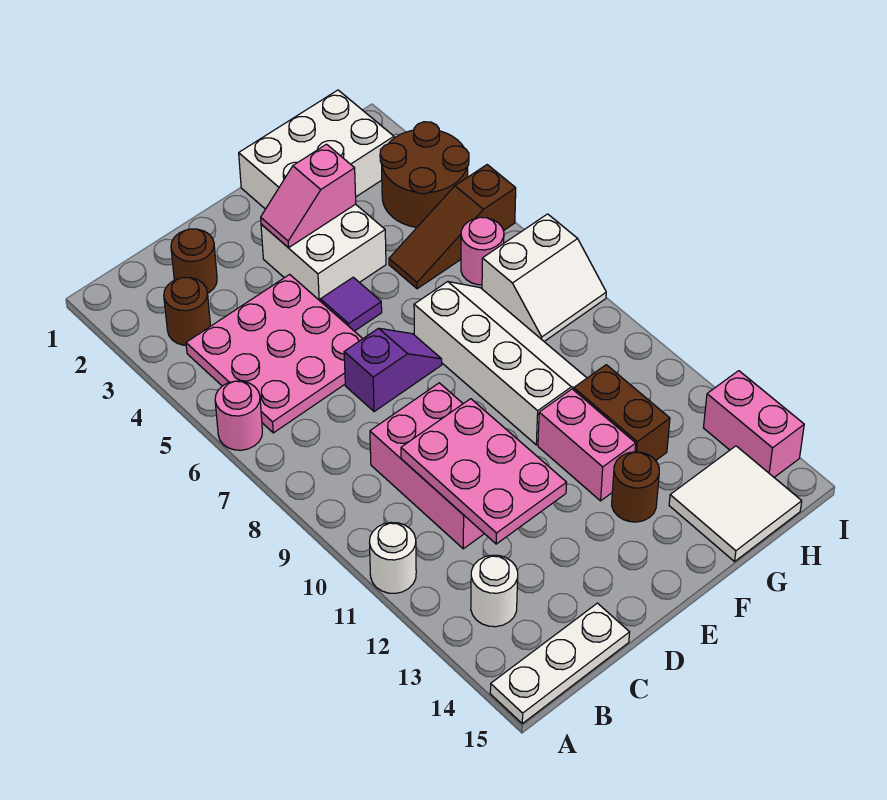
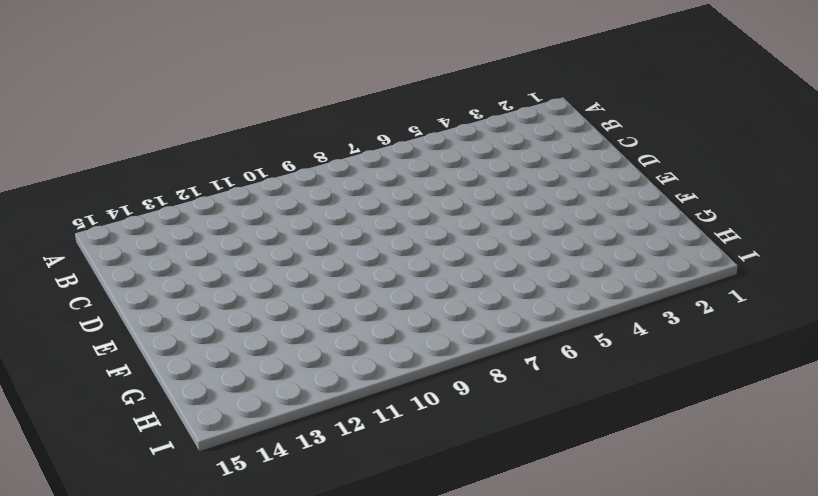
none -> pink round brick A6 level 1
none -> white round brick A11 level 1
none -> white plate A15:C15 level 1

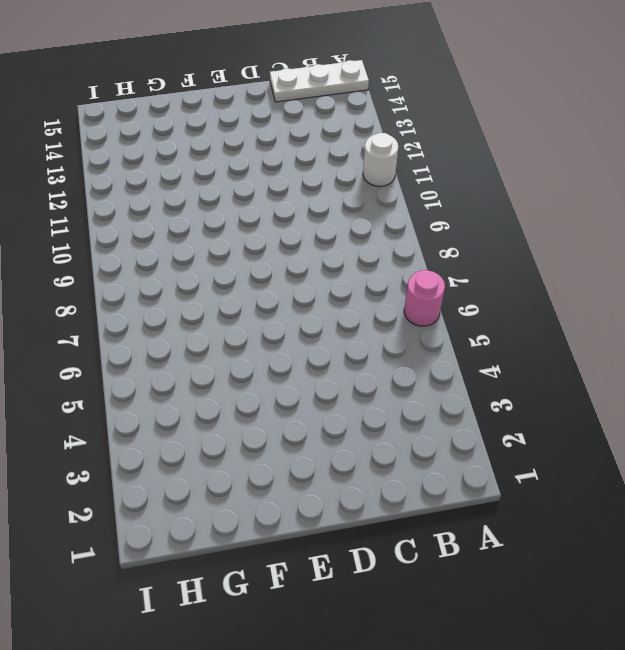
none -> brown round brick B3 level 1
none -> pink plate B4:D6 level 1
none -> white round brick B13 level 1

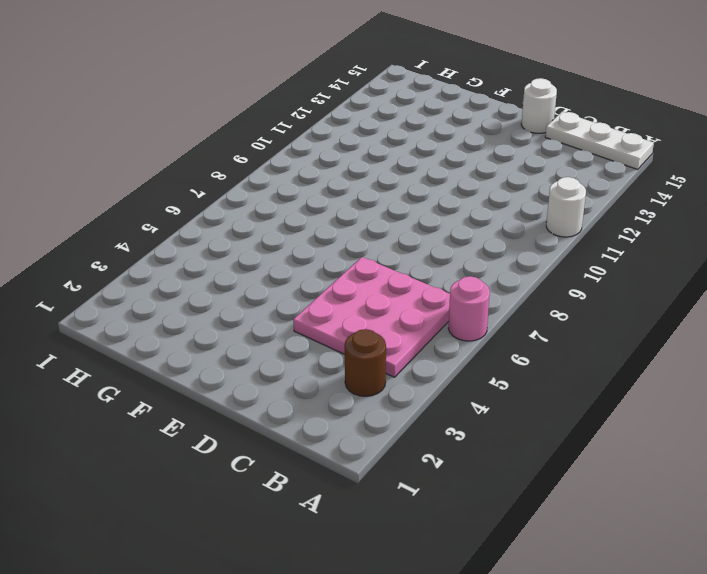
white round brick D15 level 1 -> white round brick B13 level 1
none -> brown round brick C2 level 1
none -> pink brick C9:D11 level 1
none -> purple slope D7:E7 level 1 top D

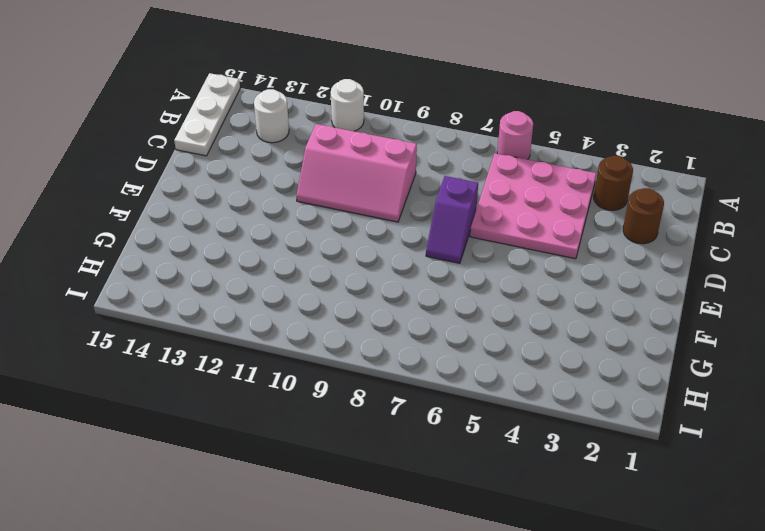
pink slope C9:D11 level 1 top C -> pink brick C9:D11 level 1
none -> white brick E3:F4 level 1
none -> purple tile E5 level 1
none -> white brick F1:H2 level 1

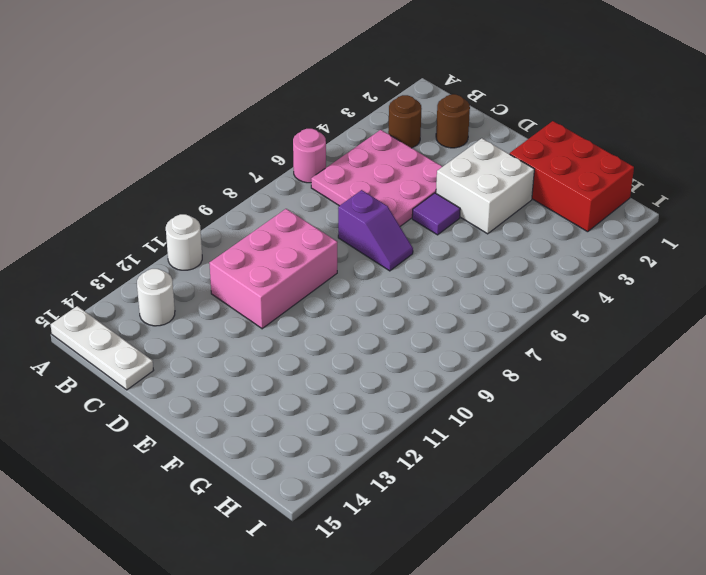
red brick F1:H2 level 1 -> white brick F1:H2 level 1
none -> white slope F7:G10 level 1 top F
none -> pink brick F11:F12 level 1
none -> brown round brick F13 level 1

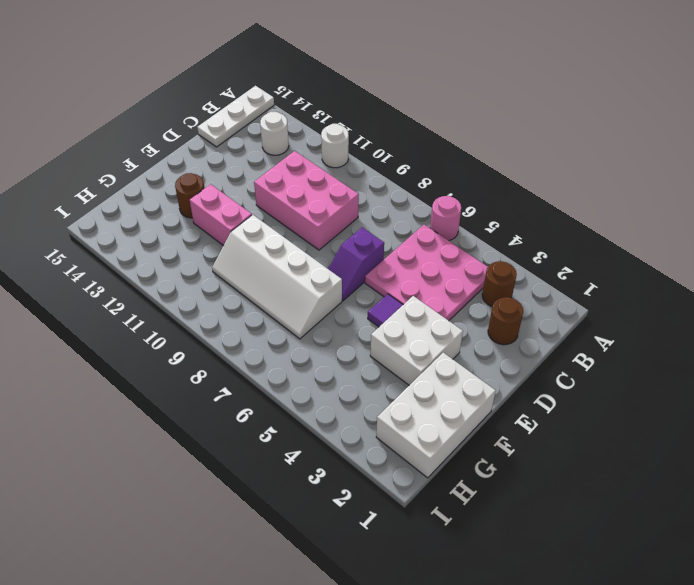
none -> brown slope G5:I5 level 1 top I
none -> brown brick G11:G12 level 1
none -> white tile G14:H15 level 1

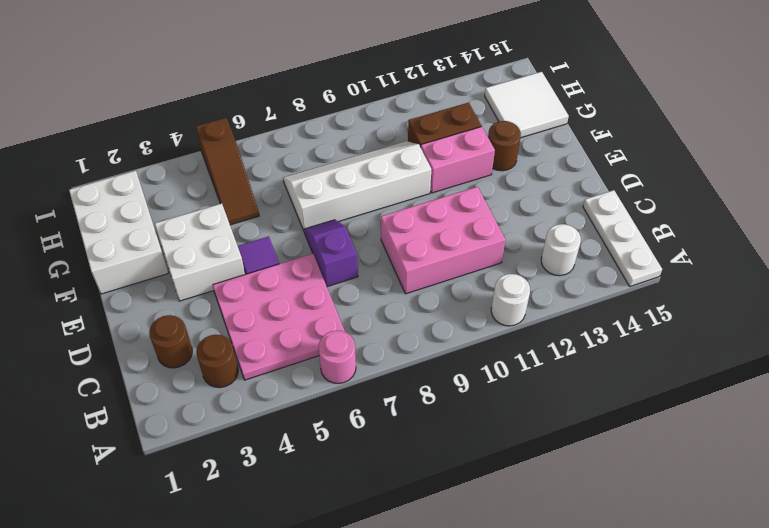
none -> brown round brick H3:I4 level 1
none -> pink round brick H6 level 1
none -> white slope H7:I8 level 1 top 7

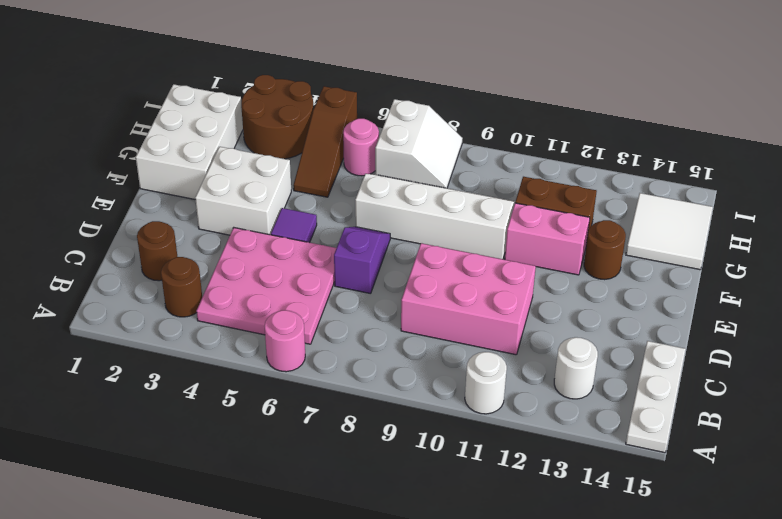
none -> pink brick I13:I14 level 1
none -> pink plate C10:D12 level 2
none -> pink slope E3:F3 level 2 top F

